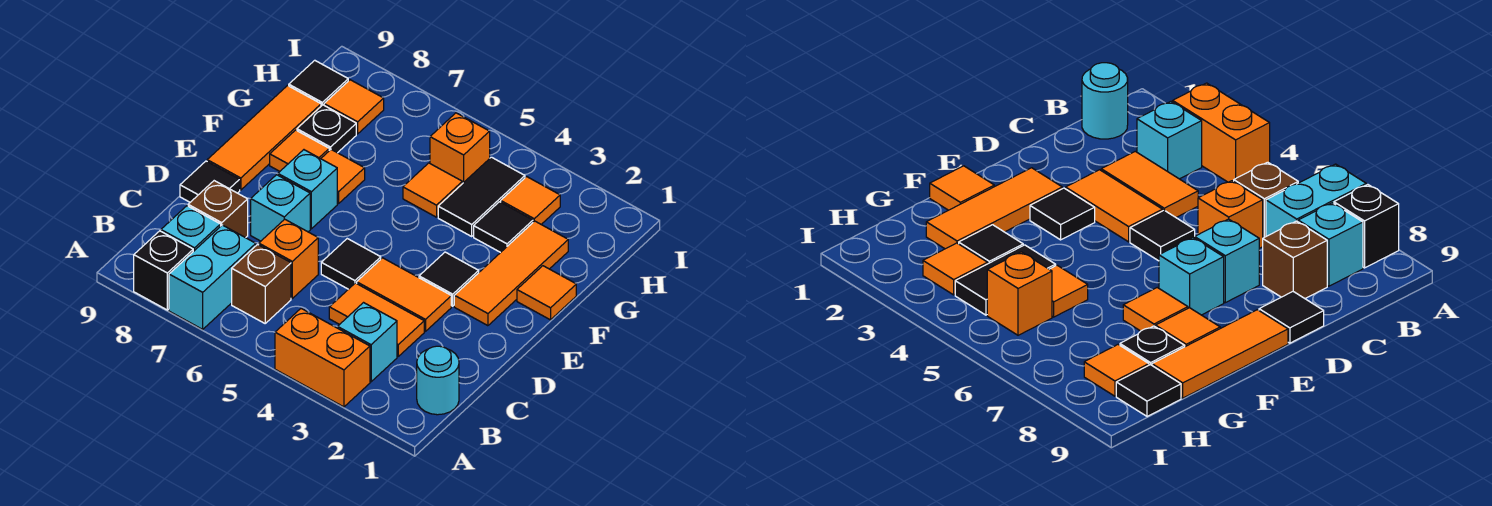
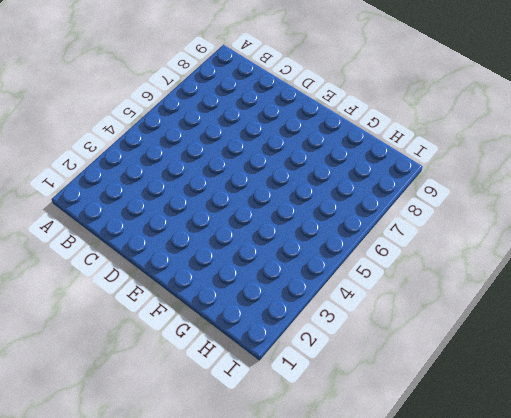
none -> orange brick A3:A4 level 1
none -> cyan brick A7:B7 level 1
none -> black brick A8 level 1

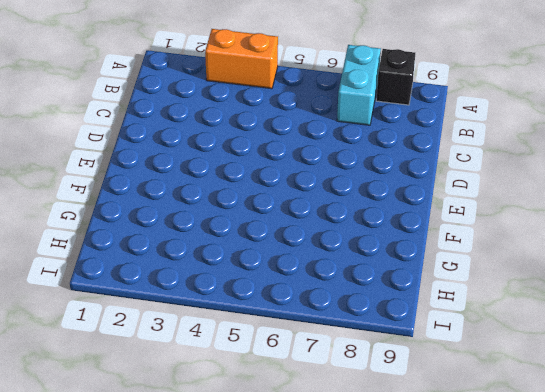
none -> cyan round brick B1 level 1
none -> cyan brick B3 level 1
none -> brown brick B6 level 1

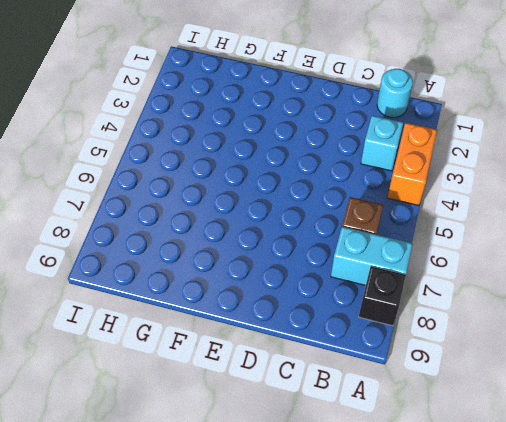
none -> cyan brick B8 level 1
none -> orange tile C3:C4 level 1
none -> orange brick C6 level 1

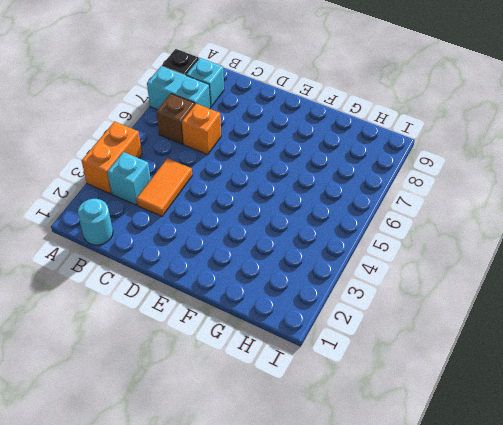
none -> brown brick C8 level 1
none -> orange tile D3:D4 level 1
none -> black tile D5 level 1

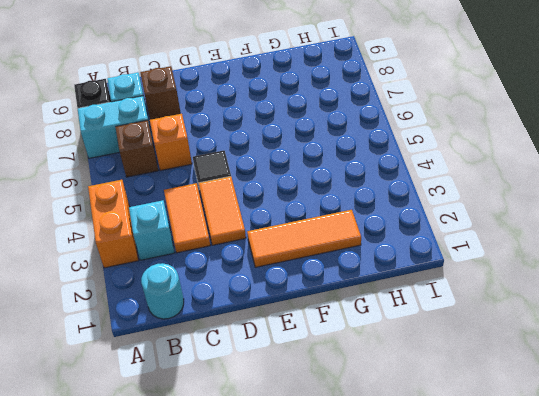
none -> cyan brick D7 level 1
none -> black tile D9 level 1
none -> black tile E3 level 1

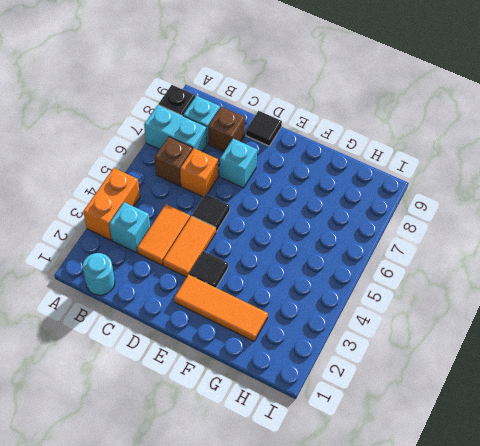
none -> cyan brick E7 level 1
none -> orange tile E9:G9 level 1
none -> orange tile F1 level 1

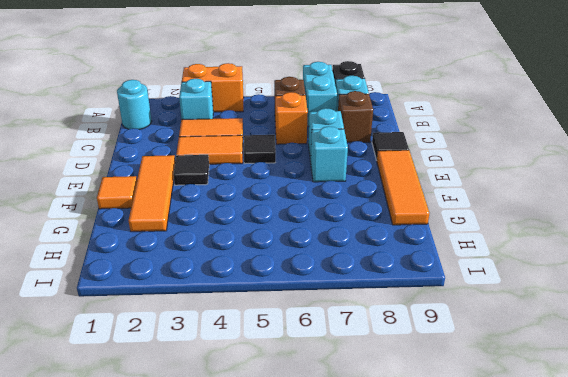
none -> orange tile F7 level 1
none -> orange tile F8 level 1
none -> black tile G3 level 1

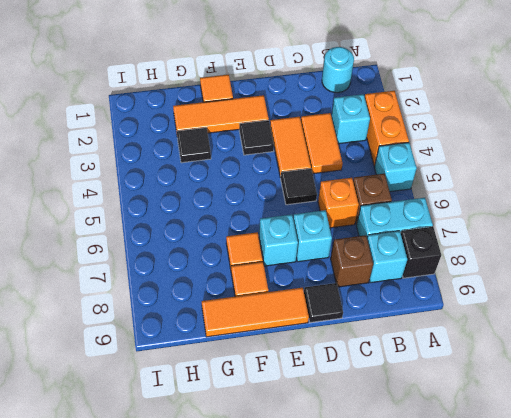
cyan brick A5 level 1 -> none
none -> black tile G4:H4 level 1
none -> orange tile G5 level 1
none -> black plate G8 level 1

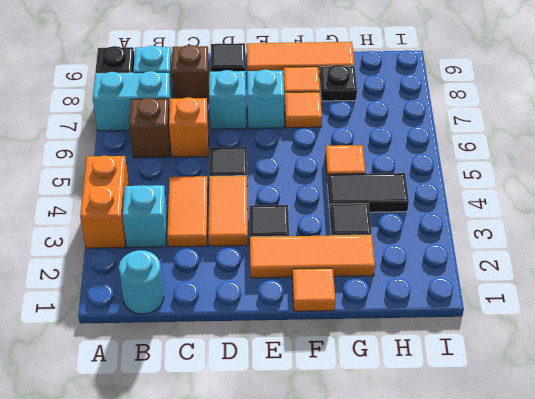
none -> orange tile H3 level 1
none -> orange brick H5 level 1
none -> orange tile H8 level 1

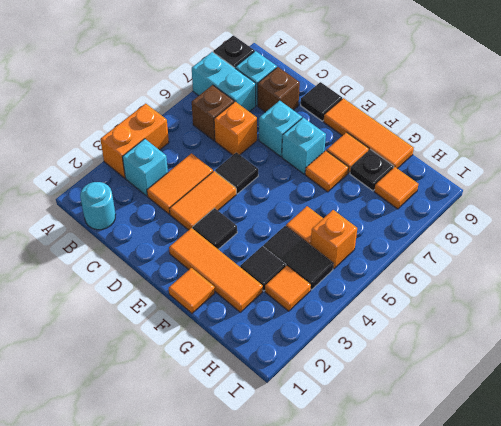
none -> black tile H9 level 1

